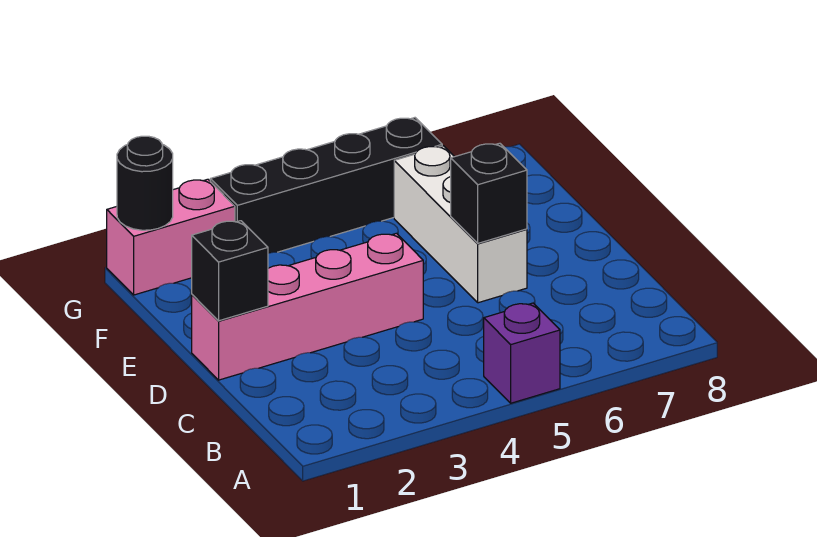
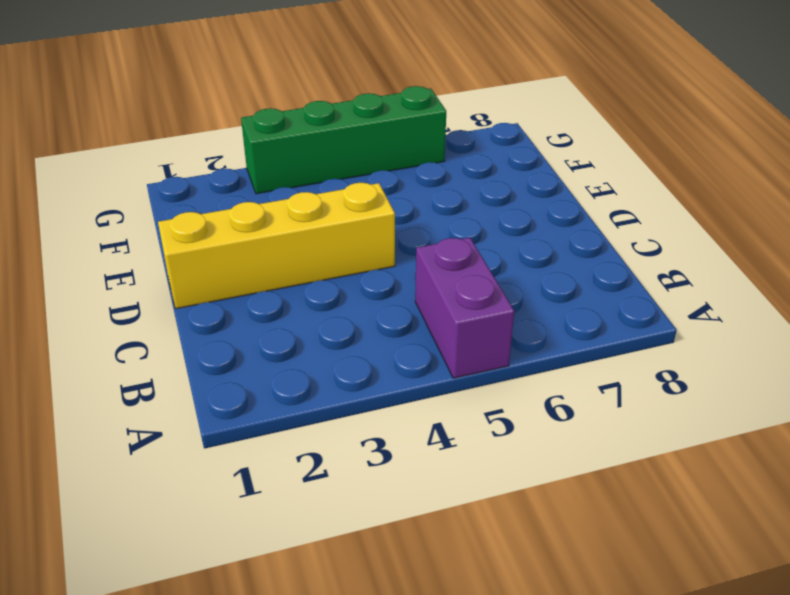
purple brick A5:B5 level 1 -> purple brick A5 level 1
yellow brick D1:D4 level 1 -> pink brick D1:D4 level 1
green brick G3:G6 level 1 -> black brick G3:G6 level 1
none -> white brick D6:F6 level 1
none -> pink brick G1:G2 level 1

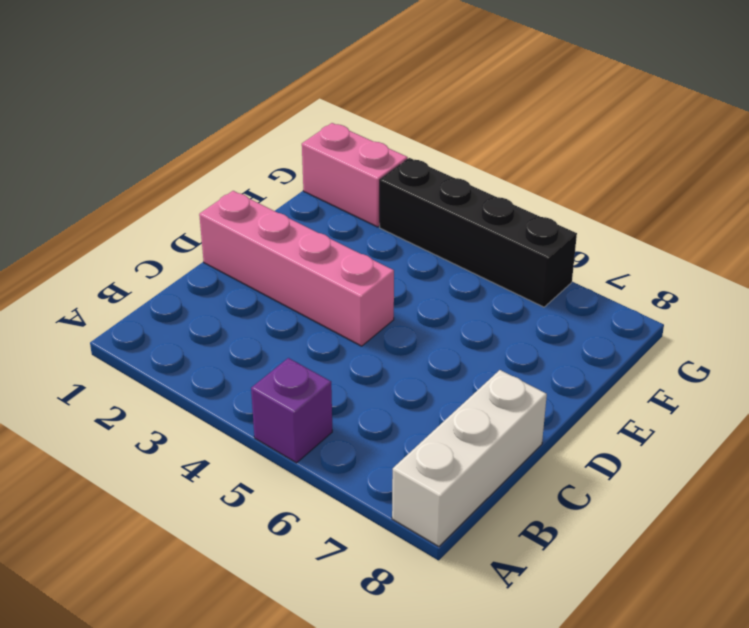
white brick A8:C8 level 1 -> white brick D6:F6 level 1
none -> black brick D1 level 2
none -> black brick D6 level 2

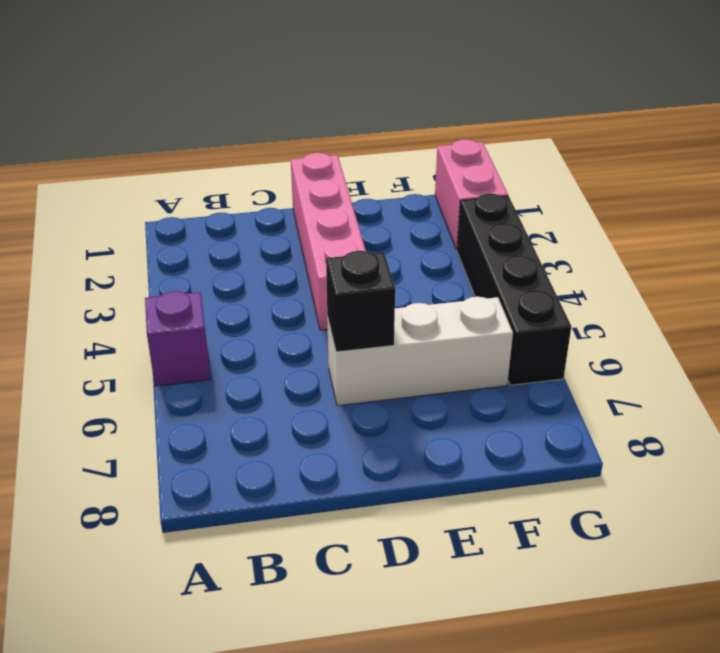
none -> black brick D1 level 2
none -> black round brick G1 level 2

